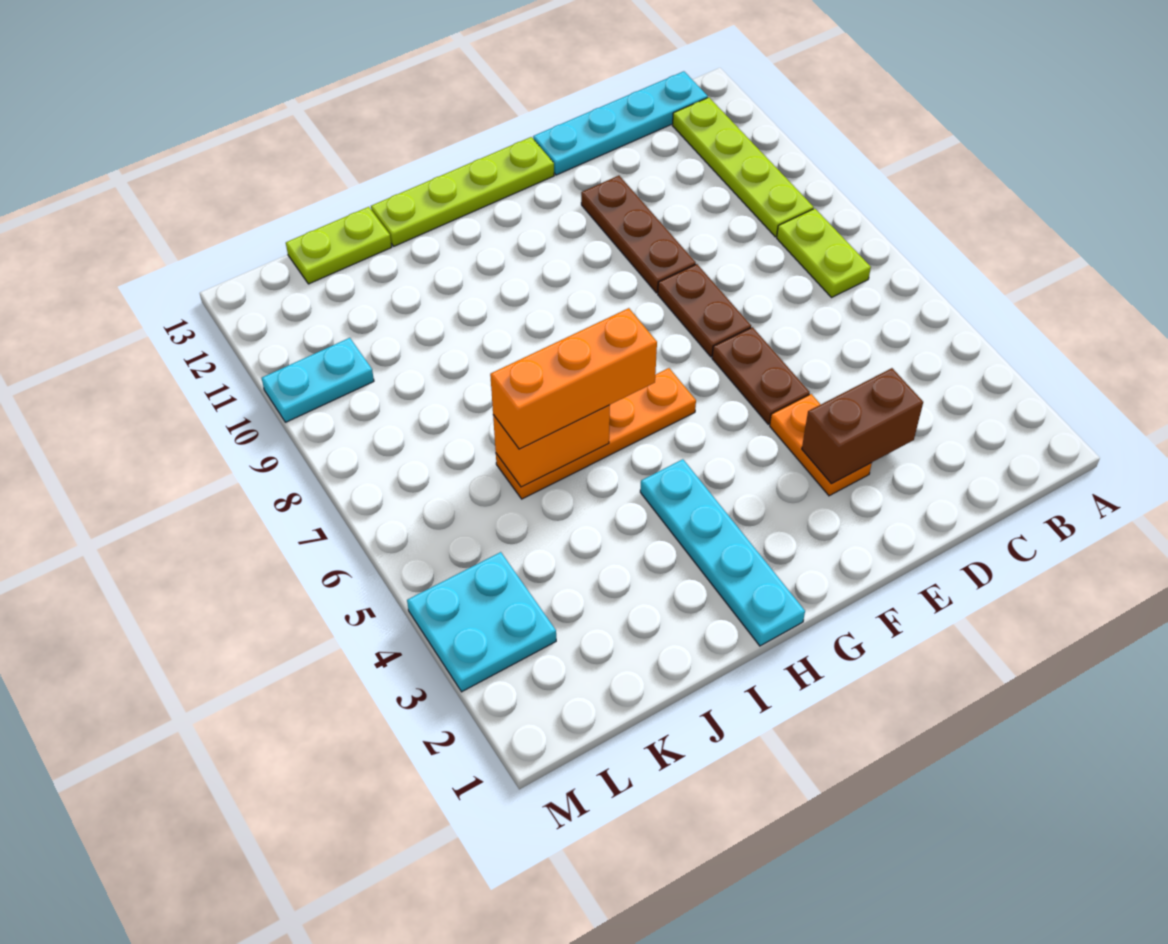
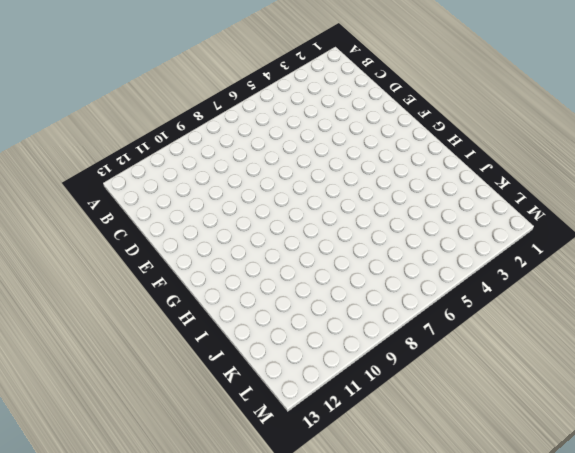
none -> lime plate B7:B8 level 1
none -> lime plate B9:B12 level 1
none -> cyan plate B13:E13 level 1

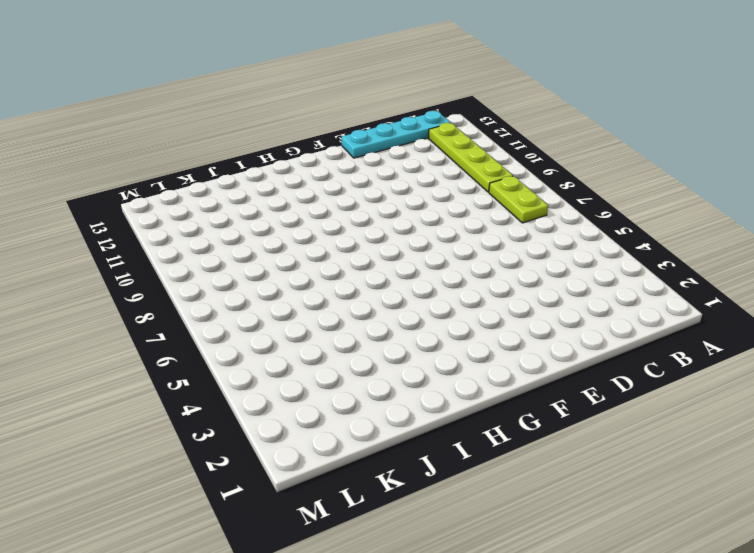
none -> orange plate E3:E4 level 1
none -> brown plate E5:E6 level 1
none -> brown plate E7:E8 level 1

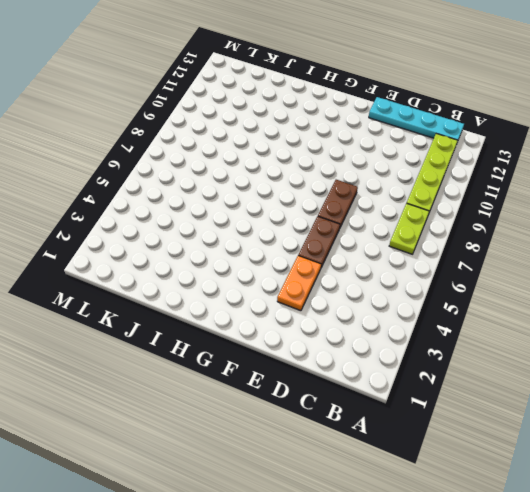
none -> brown plate E9:E11 level 1
none -> lime plate F13:I13 level 1
none -> orange plate G6:J6 level 1

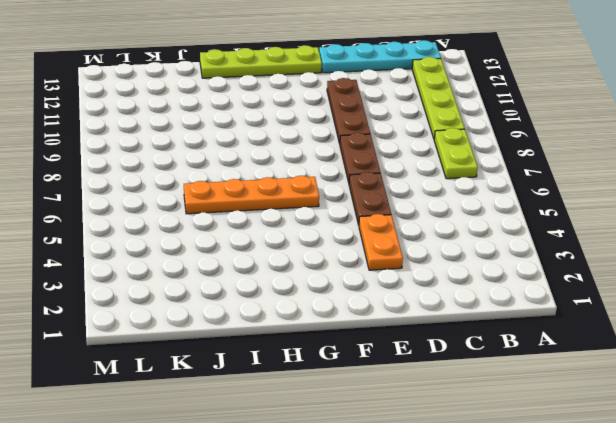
none -> cyan plate H1:H4 level 1
none -> lime plate J13:K13 level 1
none -> cyan plate L3:M4 level 1

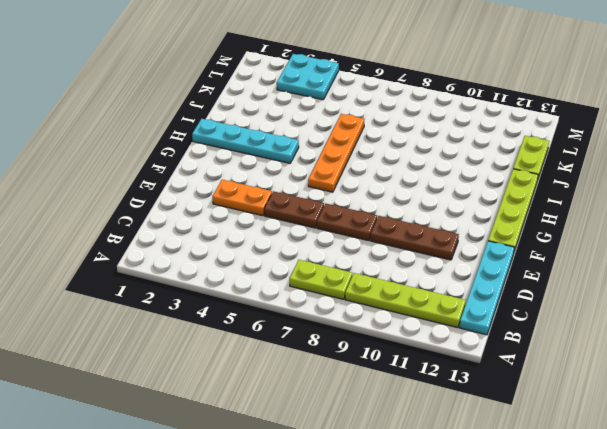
none -> cyan plate L10:M10 level 1
none -> brown brick D3:E3 level 2
none -> orange brick I6:J6 level 2

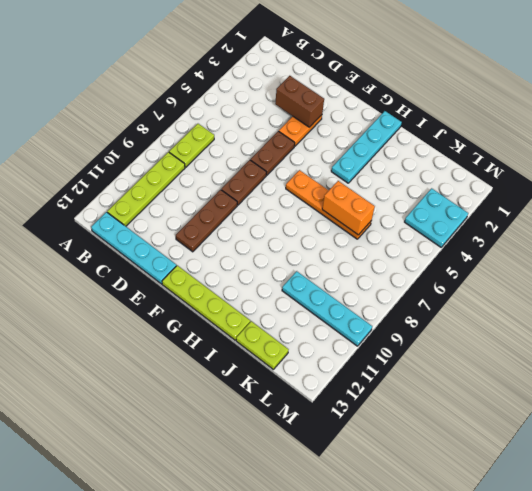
cyan plate J10:M10 level 1 -> cyan plate L10:M10 level 1
none -> orange brick H6:J6 level 3

